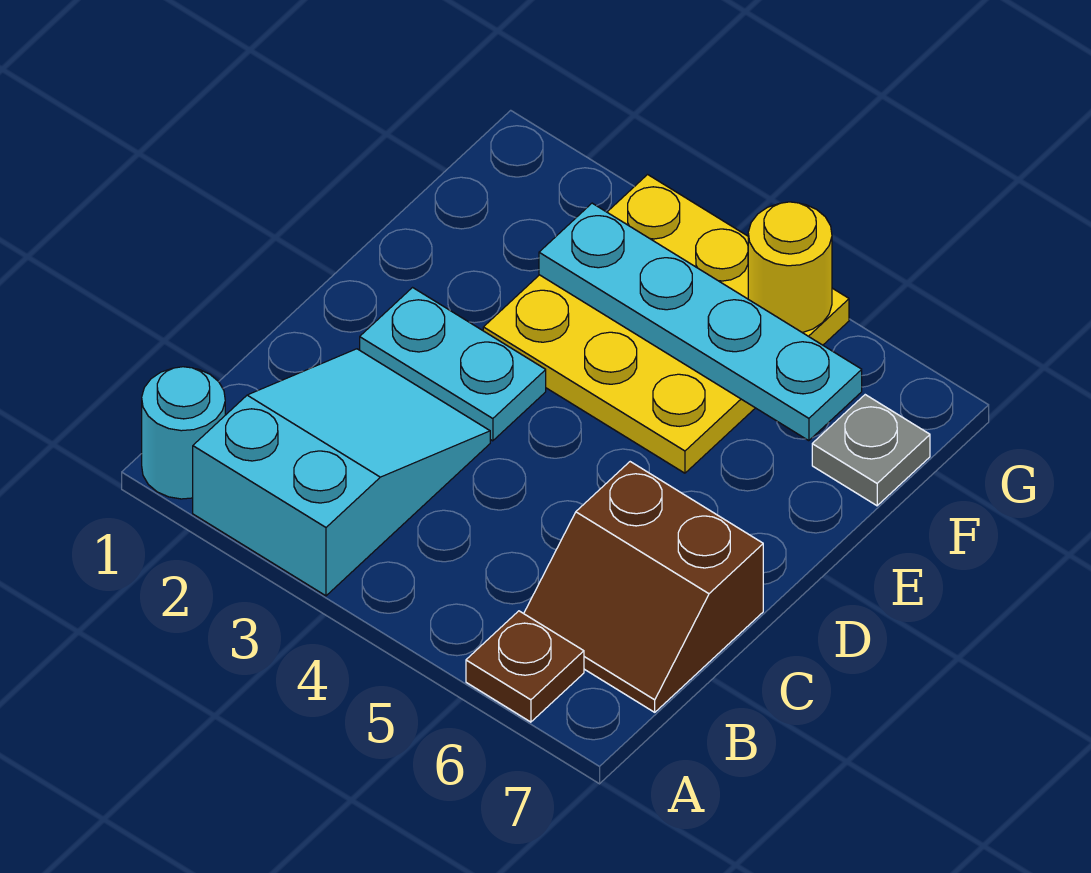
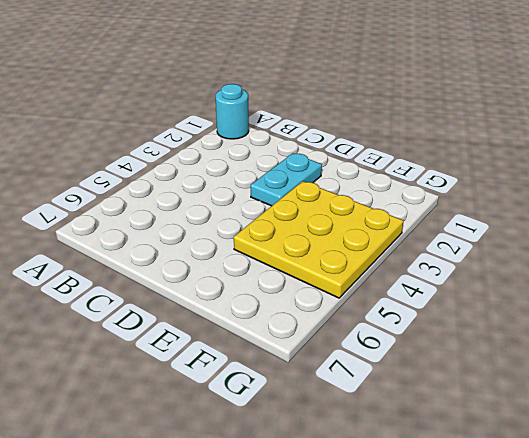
none -> cyan slope A2:C3 level 1 top A
none -> brown plate A6 level 1

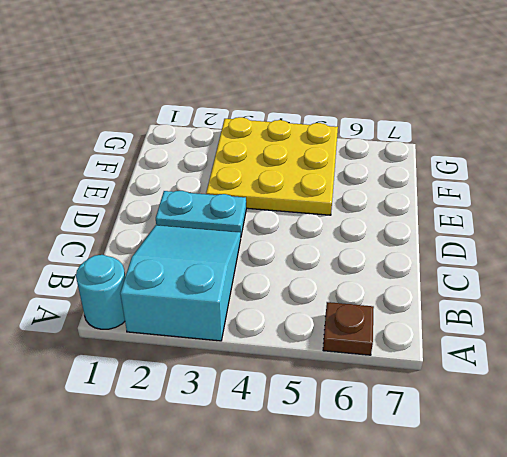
none -> brown slope B6:C7 level 1 top C
none -> grey plate F7 level 1

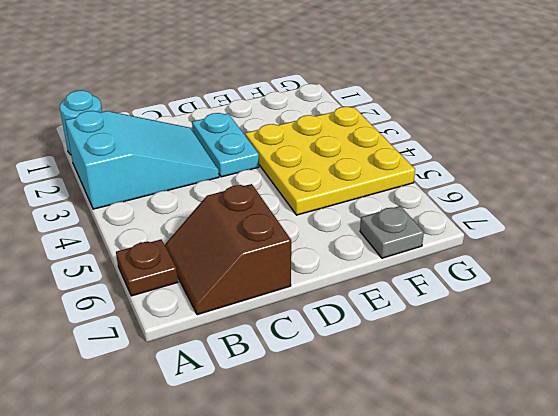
none -> cyan plate F3:F6 level 2
none -> yellow round brick G5 level 2

